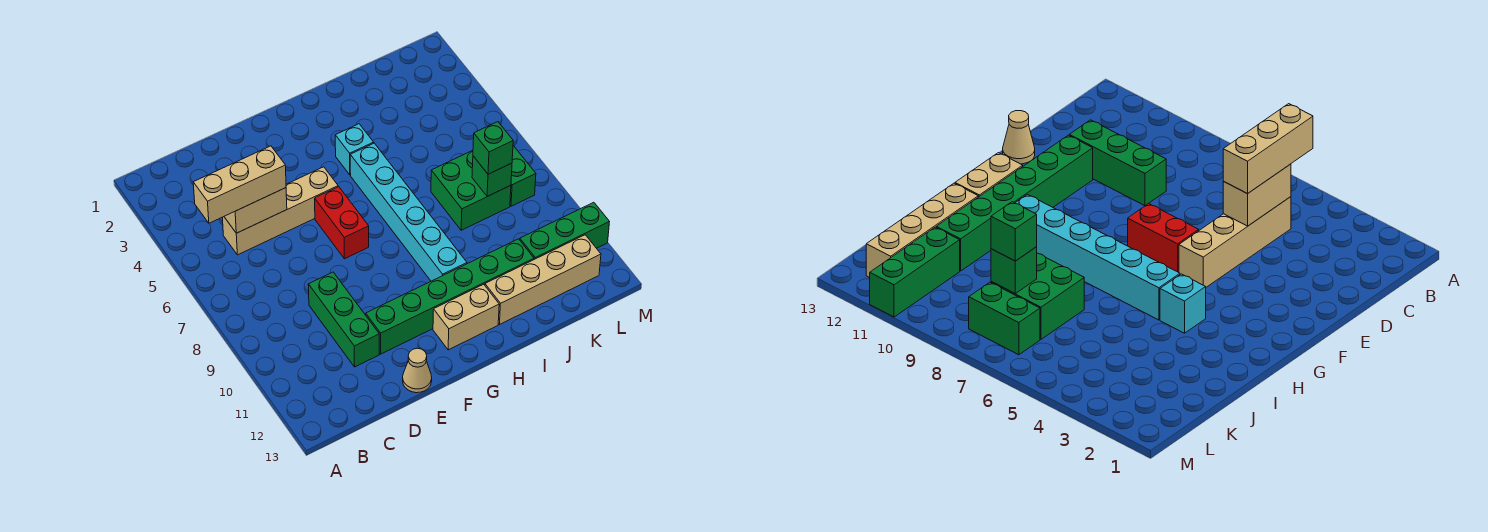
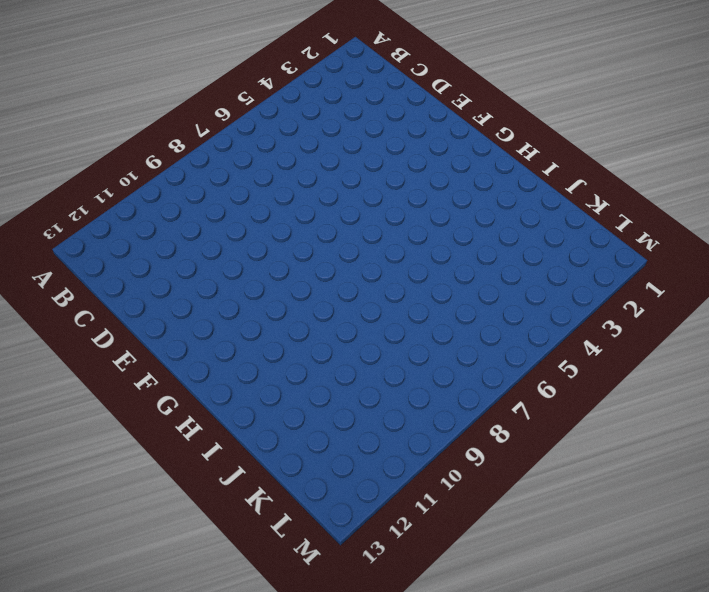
none -> tan brick C5:F5 level 1
none -> green brick D9:D11 level 1
none -> green brick E11:J11 level 1

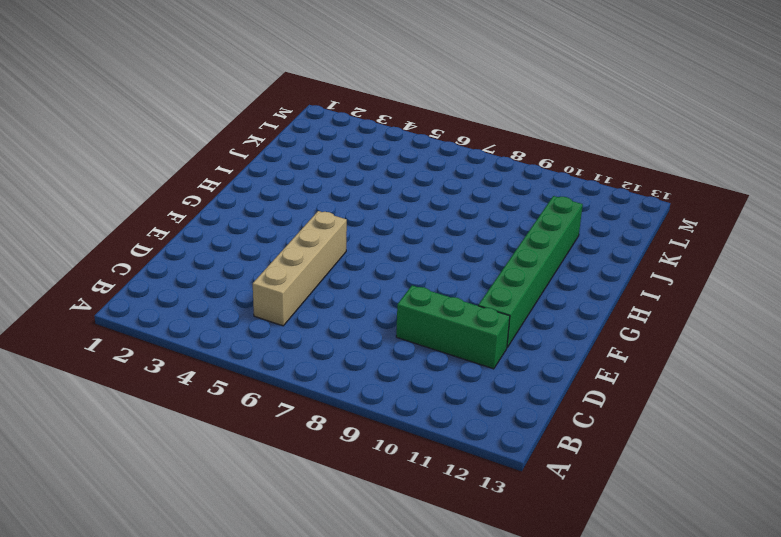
none -> tan cone E13 level 1
none -> red brick F6:F7 level 1
none -> tan brick G12:H12 level 1

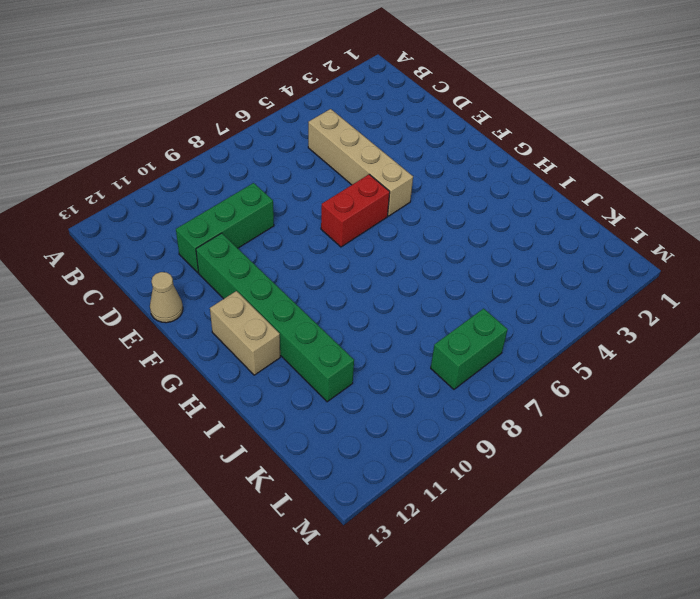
none -> cyan brick H4 level 1
none -> cyan brick H5:H10 level 1
none -> tan brick I12:L12 level 1

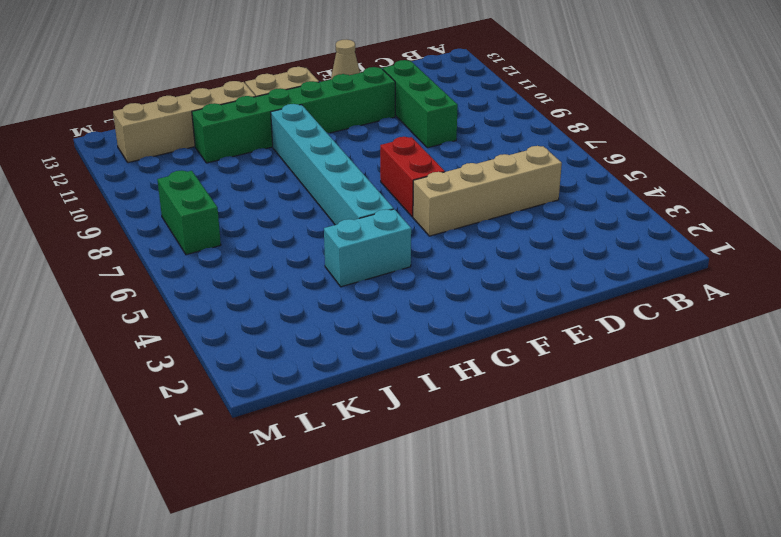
cyan brick H4:I4 level 1 -> cyan brick H4 level 1
none -> green brick J7:K8 level 1
none -> green brick K11:M11 level 1
none -> tan brick C5:D5 level 2

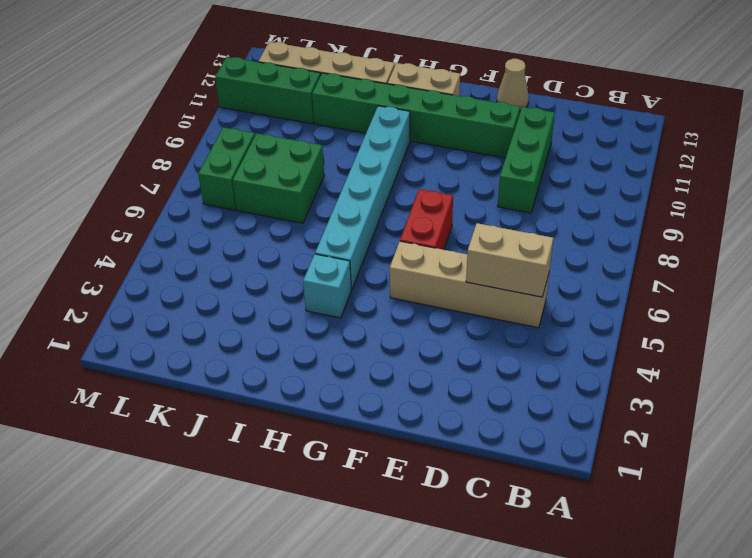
none -> green brick K8 level 2
none -> tan brick B5:D5 level 3
none -> green brick K8 level 3

